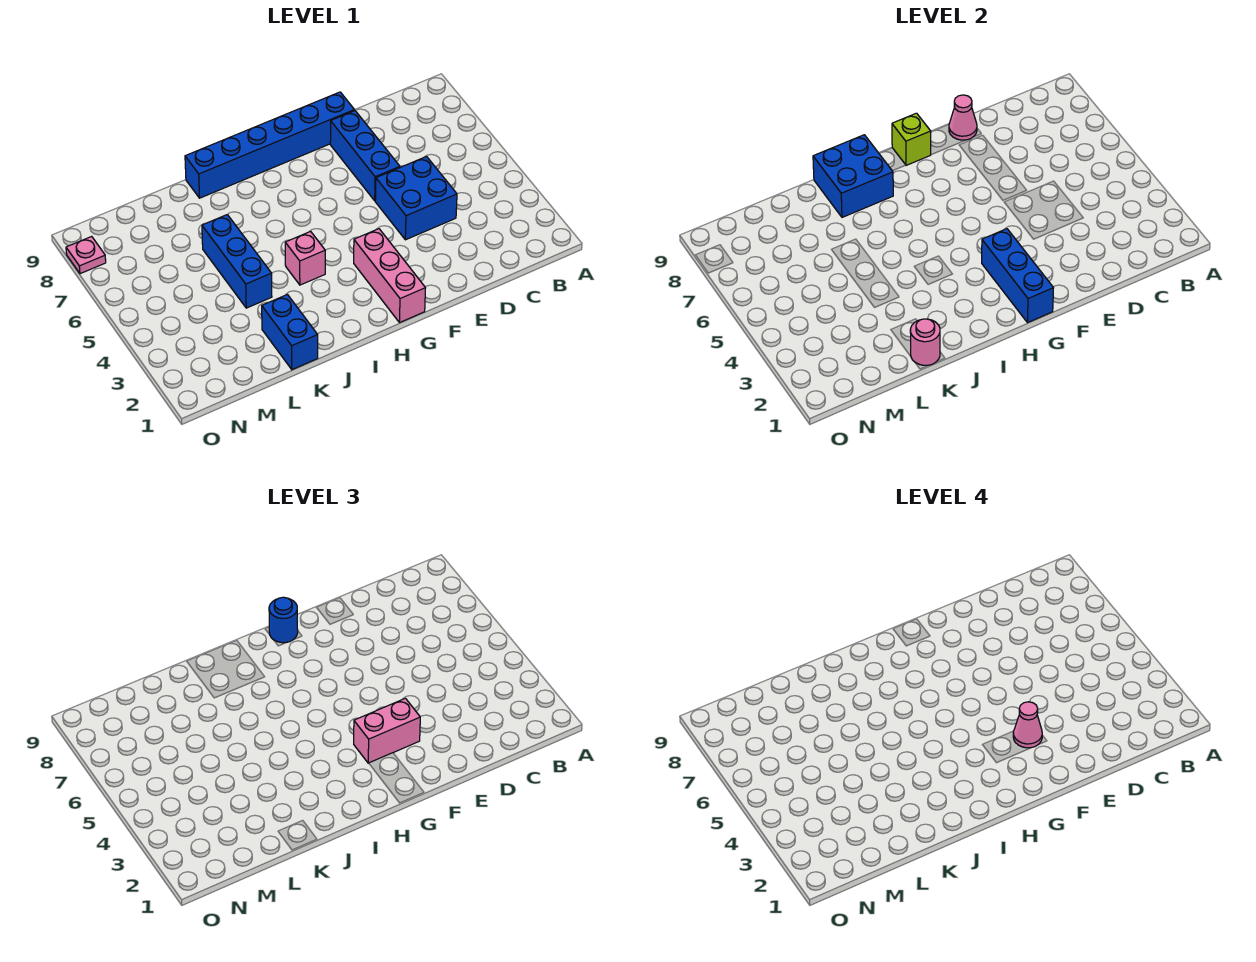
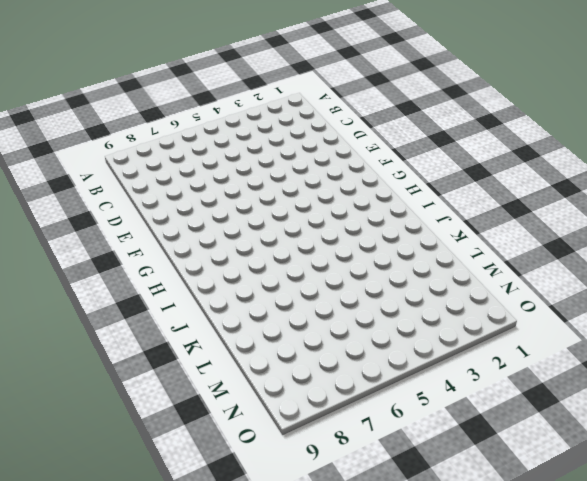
none -> blue brick D4:E5 level 1
none -> blue brick E6:E8 level 1
none -> blue brick E9:J9 level 1

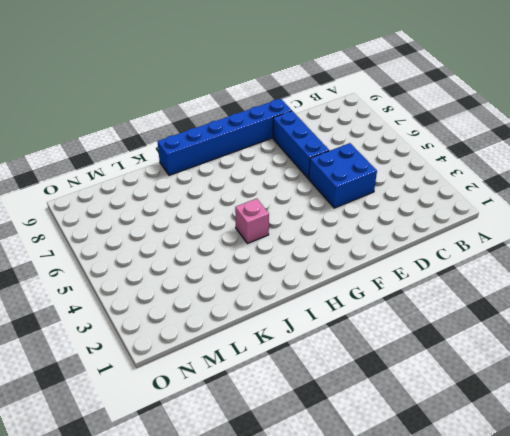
none -> pink brick G1:G3 level 1
none -> blue brick K1:K2 level 1
none -> blue brick K4:K6 level 1

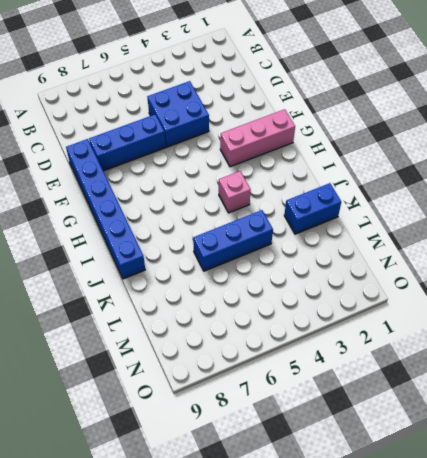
none -> pink plate O8 level 1
none -> pink cone E9 level 2
none -> blue brick G1:G3 level 2

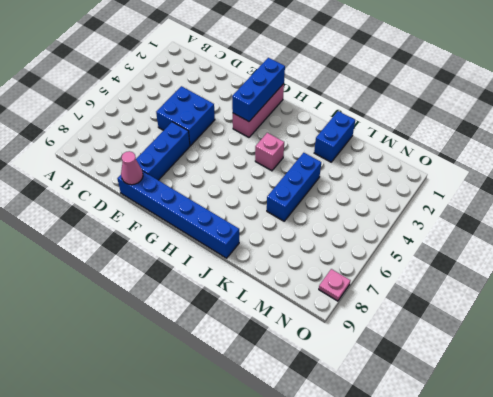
none -> lime brick G9 level 2
none -> blue brick I8:J9 level 2
none -> pink round brick K1 level 2

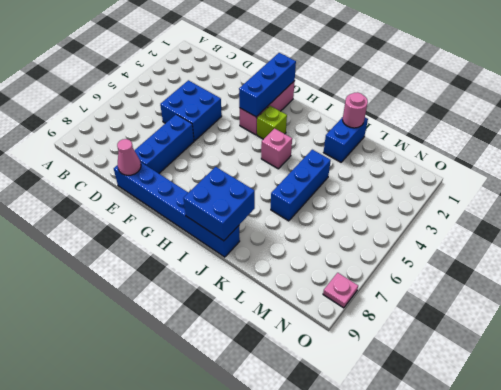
lime brick H3 level 1 -> lime brick G9 level 2
none -> pink brick F3:G3 level 3
none -> blue round brick G9 level 3
none -> pink cone F3 level 4

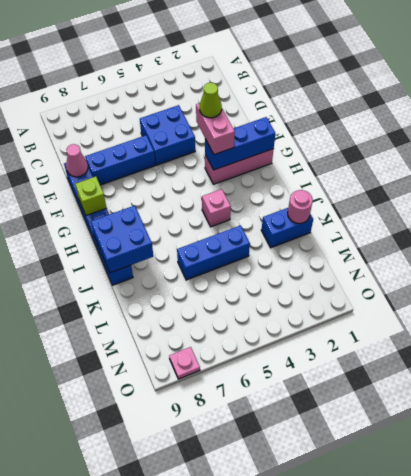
lime cone F3 level 4 -> pink cone F3 level 4
none -> blue round brick G9 level 3

